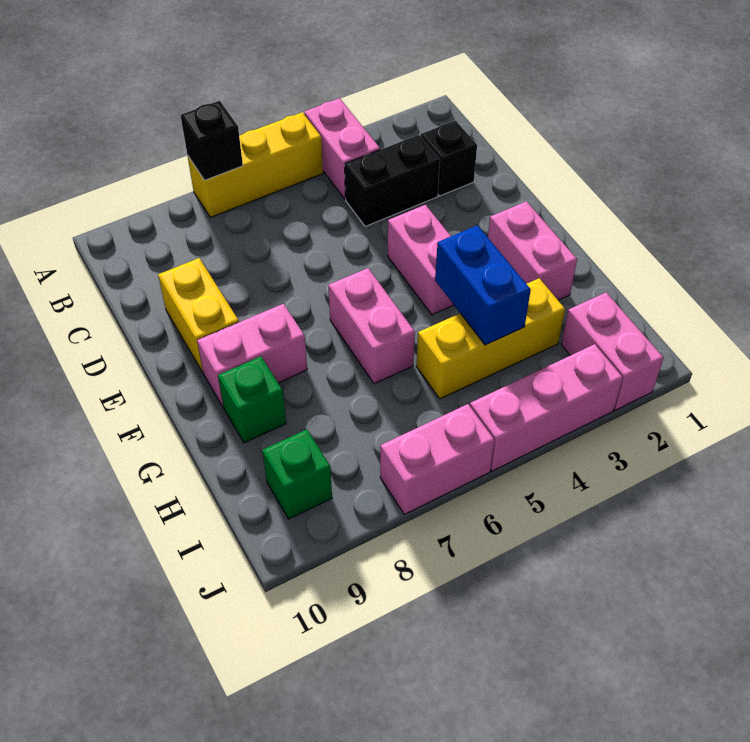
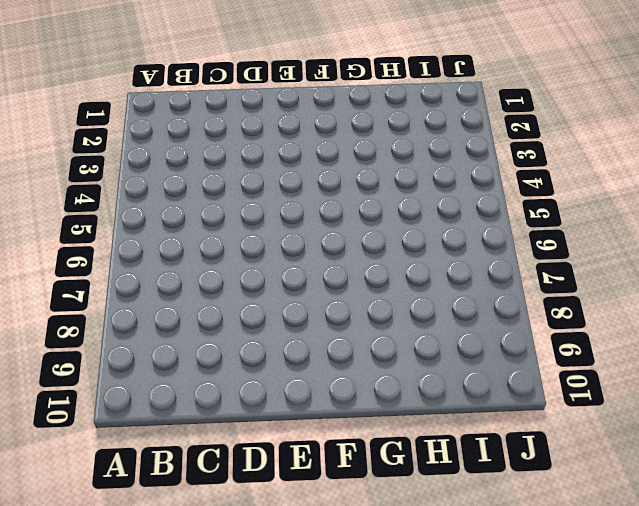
none -> pink brick A4:B4 level 1
none -> yellow brick A5:A7 level 1
none -> black brick C2 level 1

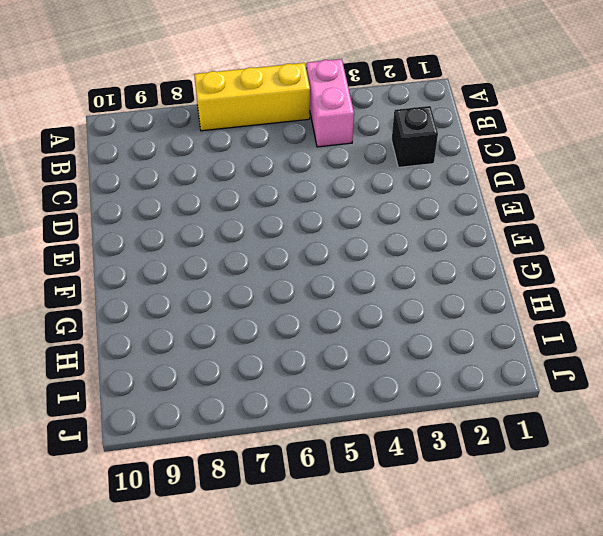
none -> black brick C3:C4 level 1
none -> yellow brick D9:E9 level 1
none -> pink brick E4:F4 level 1

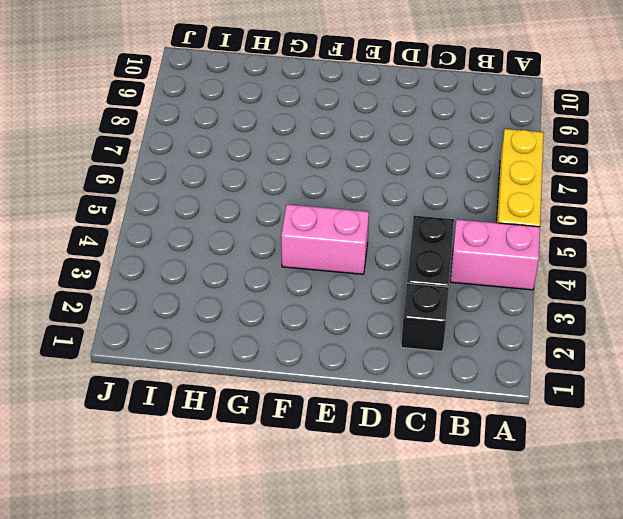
none -> yellow brick D9:E9 level 1
none -> pink brick F2:G2 level 1
none -> pink brick F6:G6 level 1

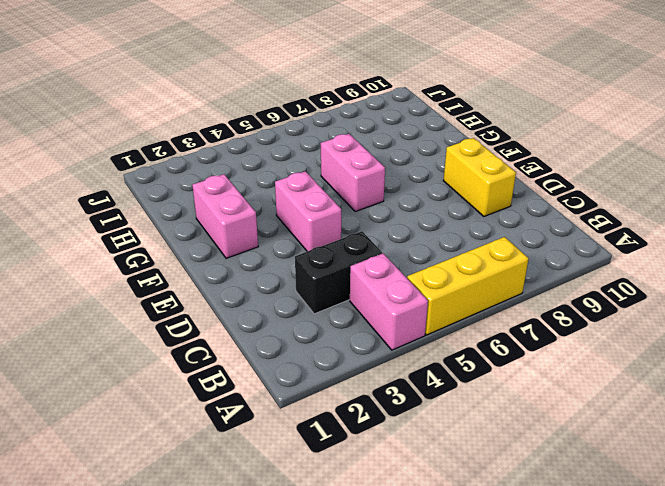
none -> black brick C2 level 1
none -> pink brick F8:F9 level 1
none -> green brick G9 level 1

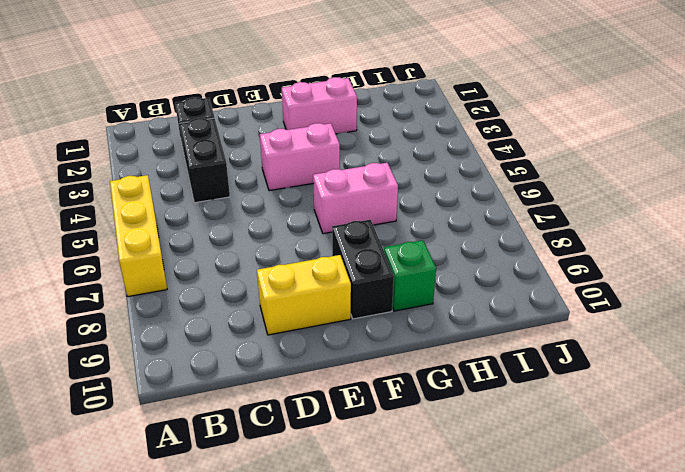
black brick F8:F9 level 1 -> pink brick F8:F9 level 1
none -> pink brick A4:B4 level 1
none -> yellow brick H3:H5 level 1
none -> pink brick I2:J2 level 1

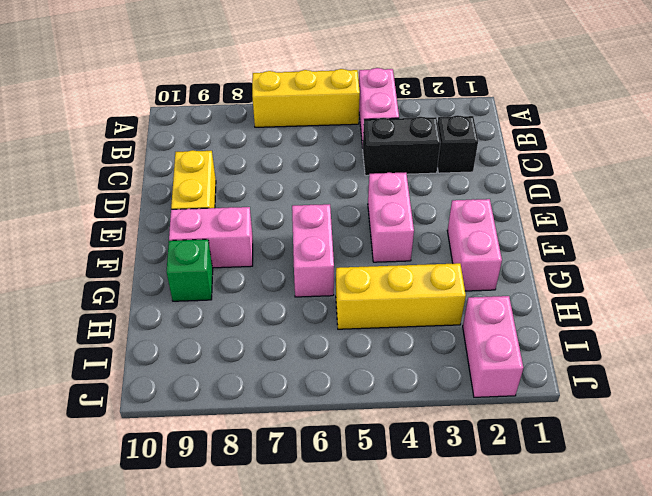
none -> green brick I9 level 1
none -> pink brick J3:J5 level 1
none -> pink brick J6:J7 level 1

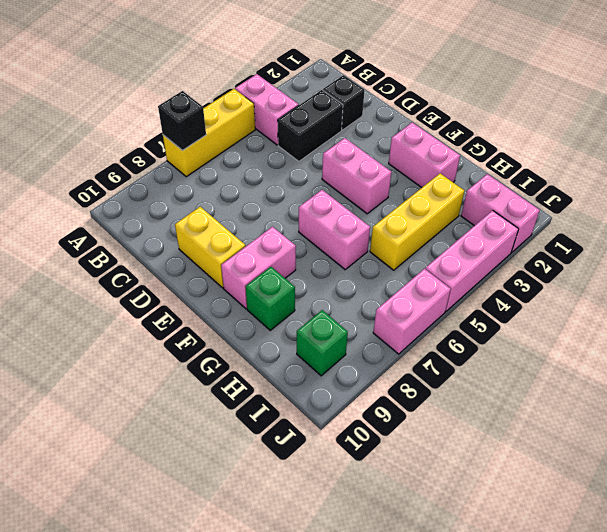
none -> blue brick G4:H4 level 2

